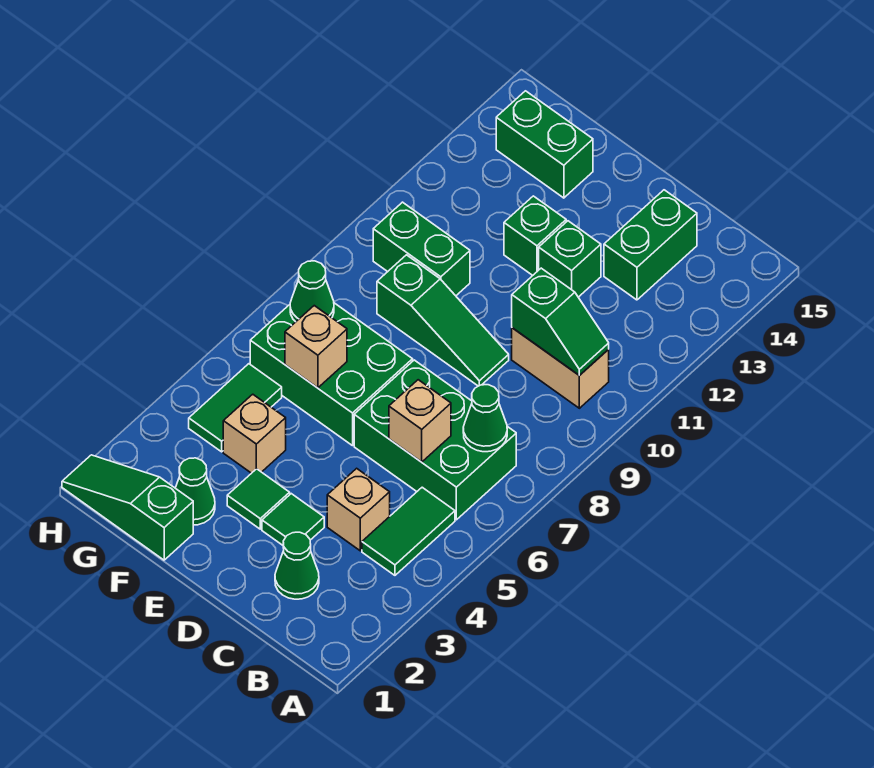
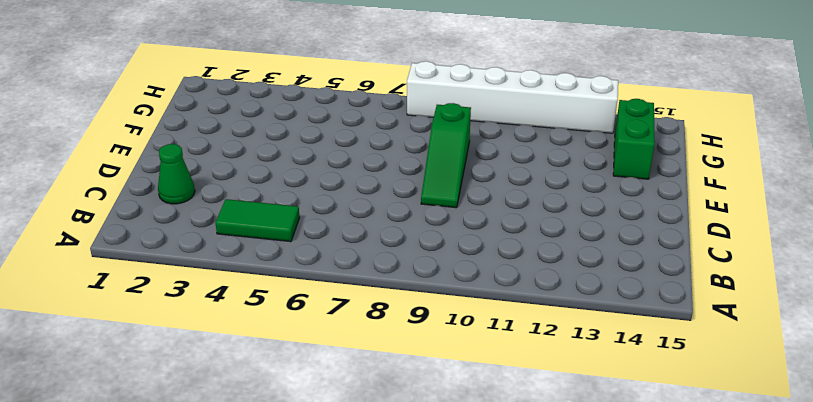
white brick H8:H13 level 1 -> none
none -> green brick B6:D7 level 1
none -> tan brick B10:C10 level 1
none -> tan brick C4 level 1

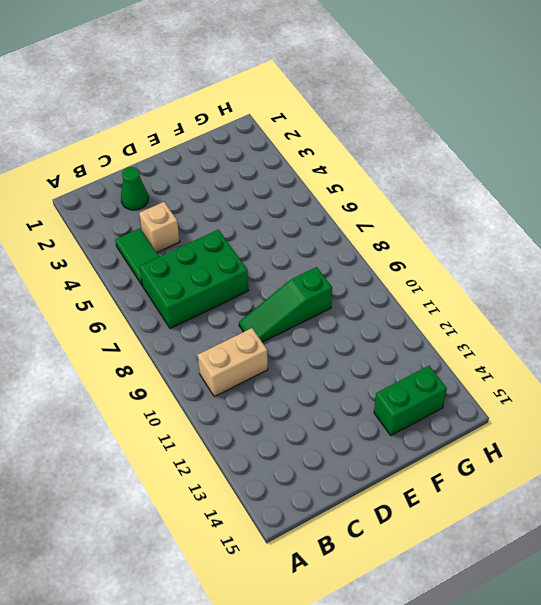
none -> green brick C13:C14 level 1
none -> green tile D3 level 1
none -> green brick D12 level 1

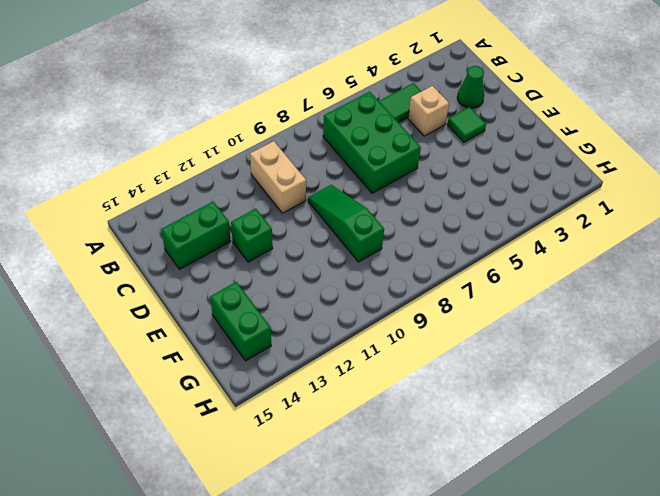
none -> green tile E3 level 1
none -> green brick E6:G7 level 1
none -> green brick E12 level 1

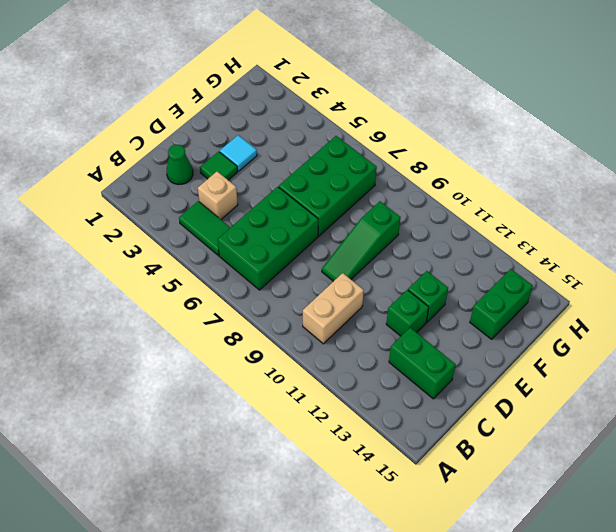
cyan tile E3 level 1 -> green tile E3 level 1
none -> green slope F1:H1 level 1 top F
none -> green cone F2 level 1
none -> tan brick F4 level 1

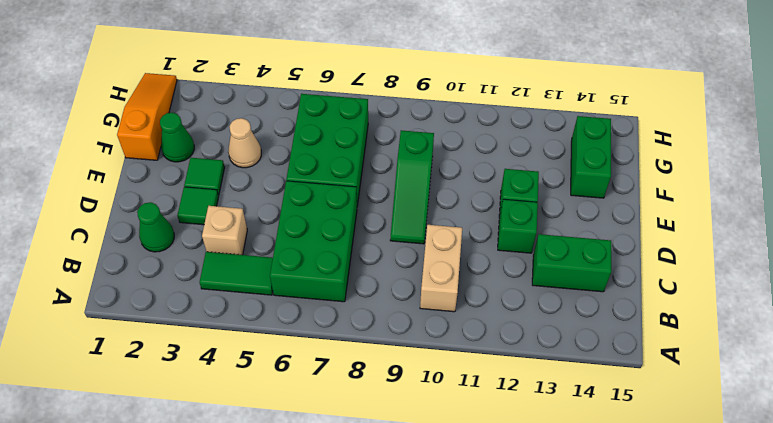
orange slope F1:H1 level 1 top F -> green slope F1:H1 level 1 top F
tan cone F4 level 1 -> tan brick F4 level 1
none -> green brick F10:G10 level 1
none -> green tile G4:G5 level 1
none -> green cone B7 level 2

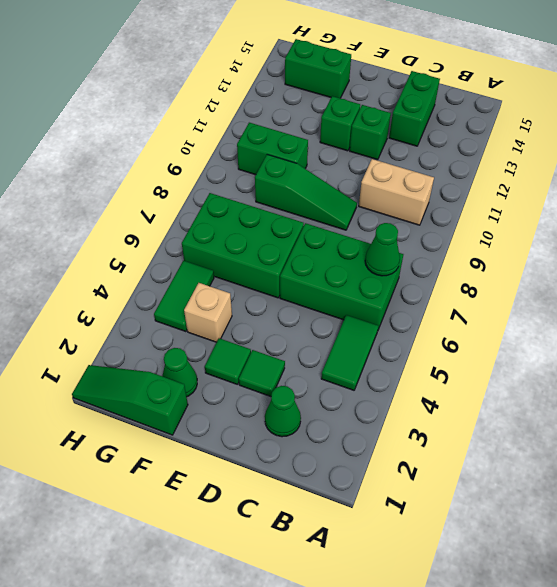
none -> tan brick C4 level 1
none -> green slope B10:C10 level 2 top C
none -> tan brick C6 level 2

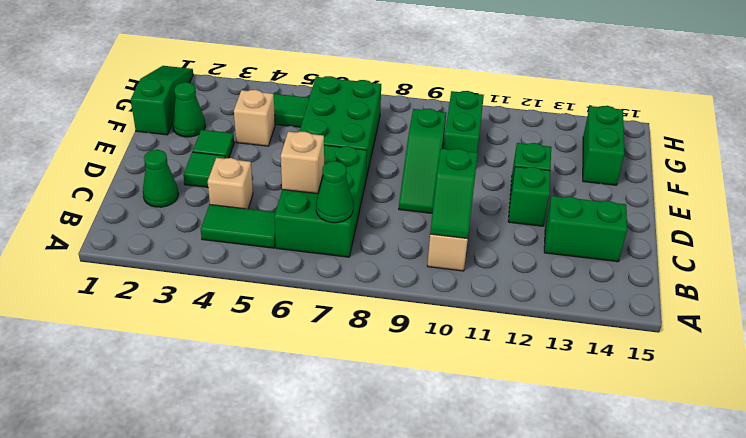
none -> tan brick F6 level 2
none -> green cone G7 level 2

